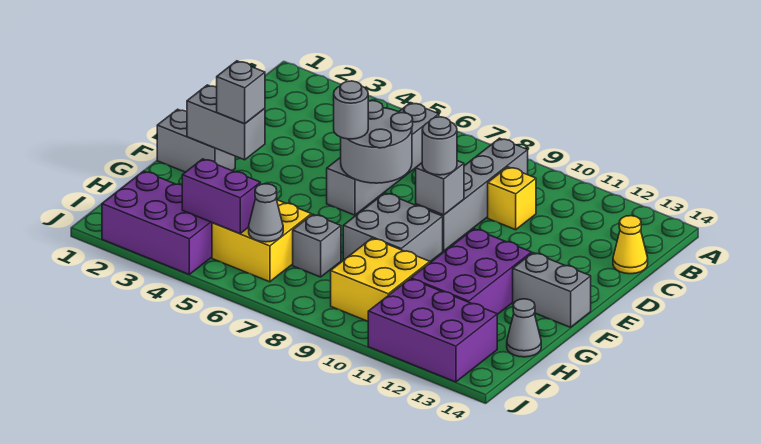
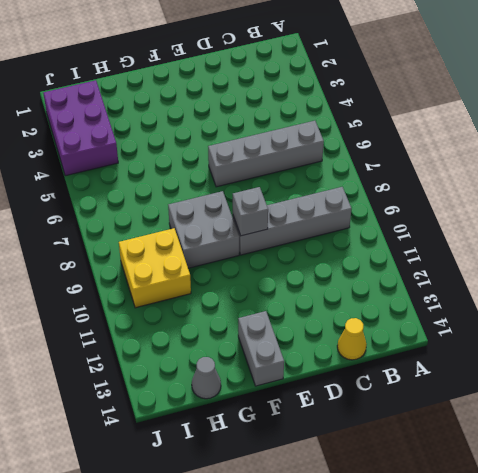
none -> yellow brick C10 level 1
none -> grey brick F1:F2 level 1
none -> purple brick F11:H12 level 1

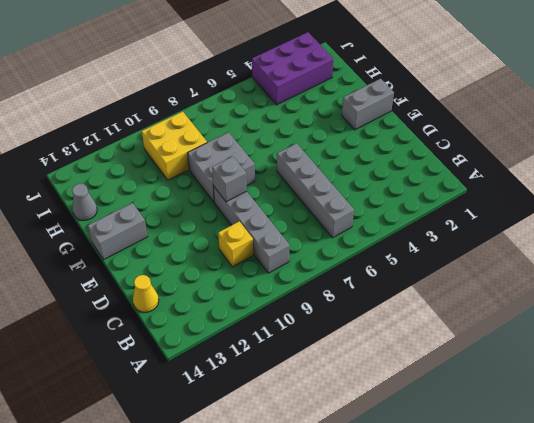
none -> purple brick F11:H12 level 1
none -> yellow brick H5:I6 level 1
none -> grey brick H7 level 1

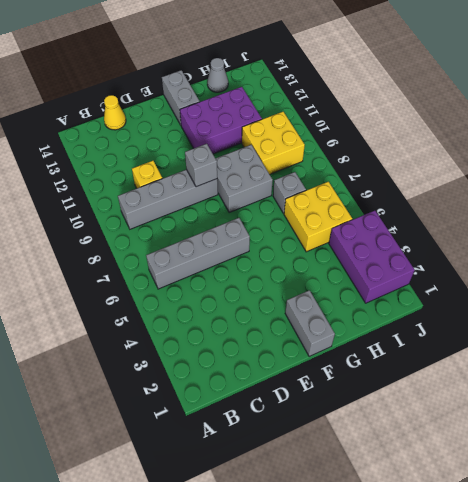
none -> purple brick I11:J13 level 1
none -> grey round brick D6:E7 level 2
none -> grey brick F2:F3 level 2

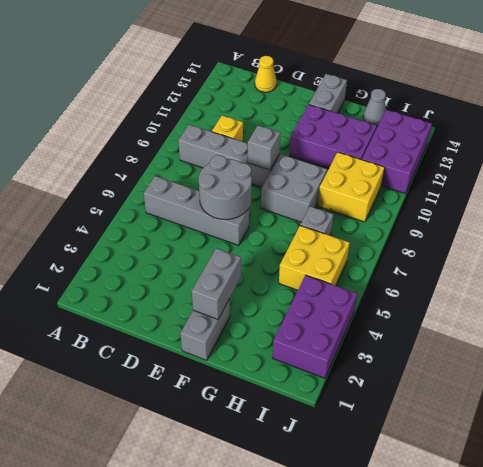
none -> purple brick I4:I5 level 2
none -> grey cone I6 level 2
none -> grey round brick E6 level 3

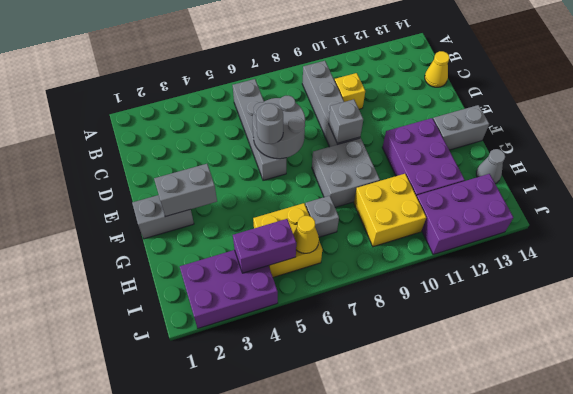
yellow cone I6 level 2 -> grey cone I6 level 2
none -> grey round brick E9 level 3
none -> grey brick F3 level 3

